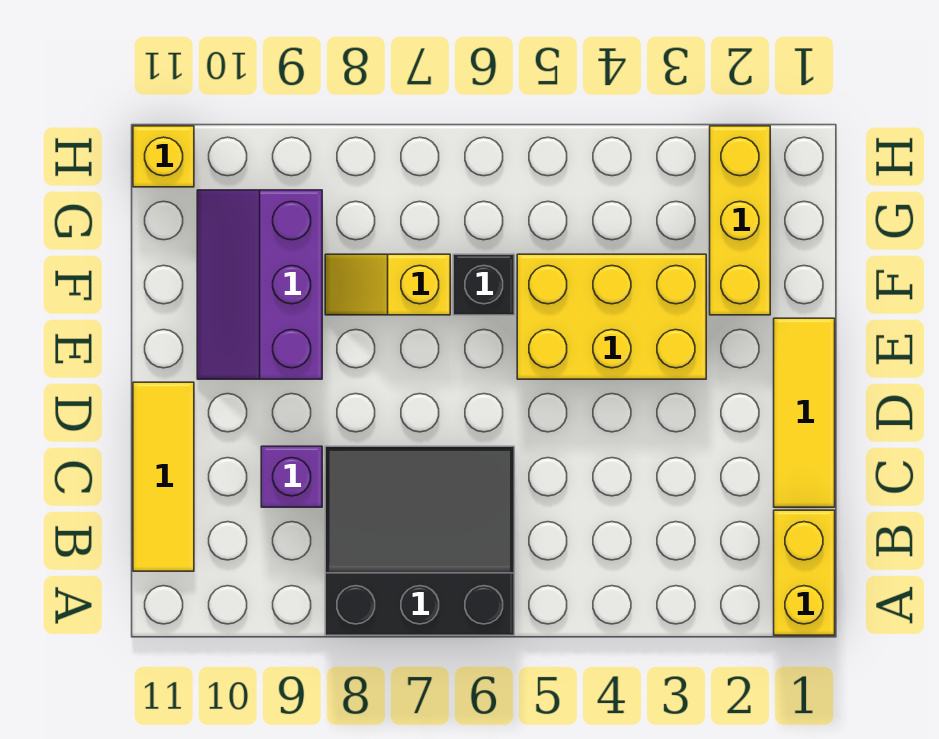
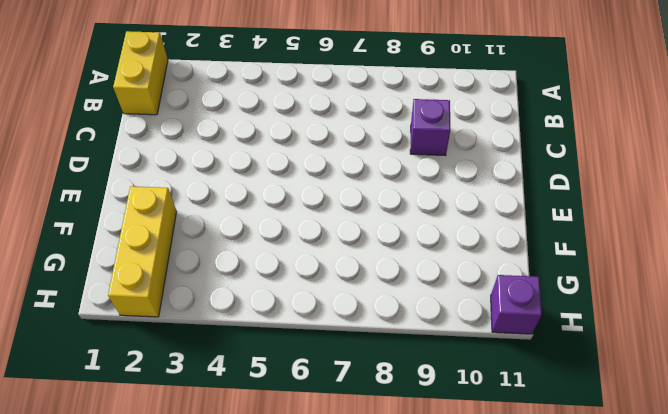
purple brick H11 level 1 -> yellow brick H11 level 1
none -> black slope A6:C8 level 1 top A
none -> yellow tile B11:D11 level 1

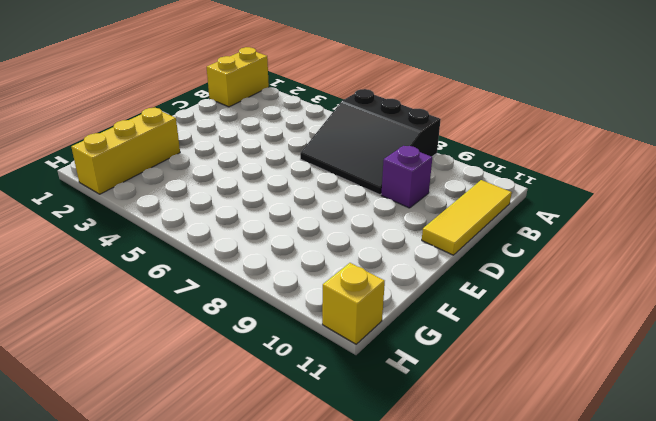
none -> yellow tile C1:E1 level 1
none -> yellow brick E3:F5 level 1

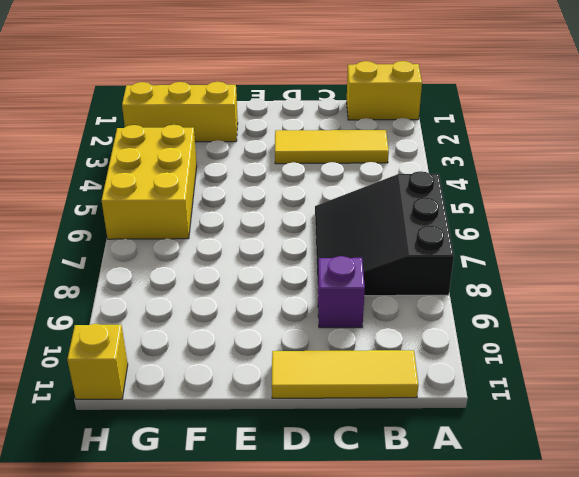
yellow tile B3:D3 level 1 -> yellow tile C1:E1 level 1
yellow brick G4:H6 level 1 -> yellow brick E3:F5 level 1
none -> purple slope E9:G10 level 1 top 9
none -> black brick F6 level 1

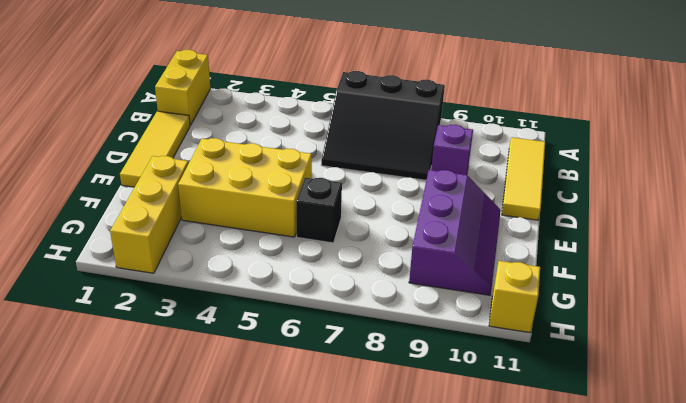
none -> yellow slope F7:F8 level 1 top 7

